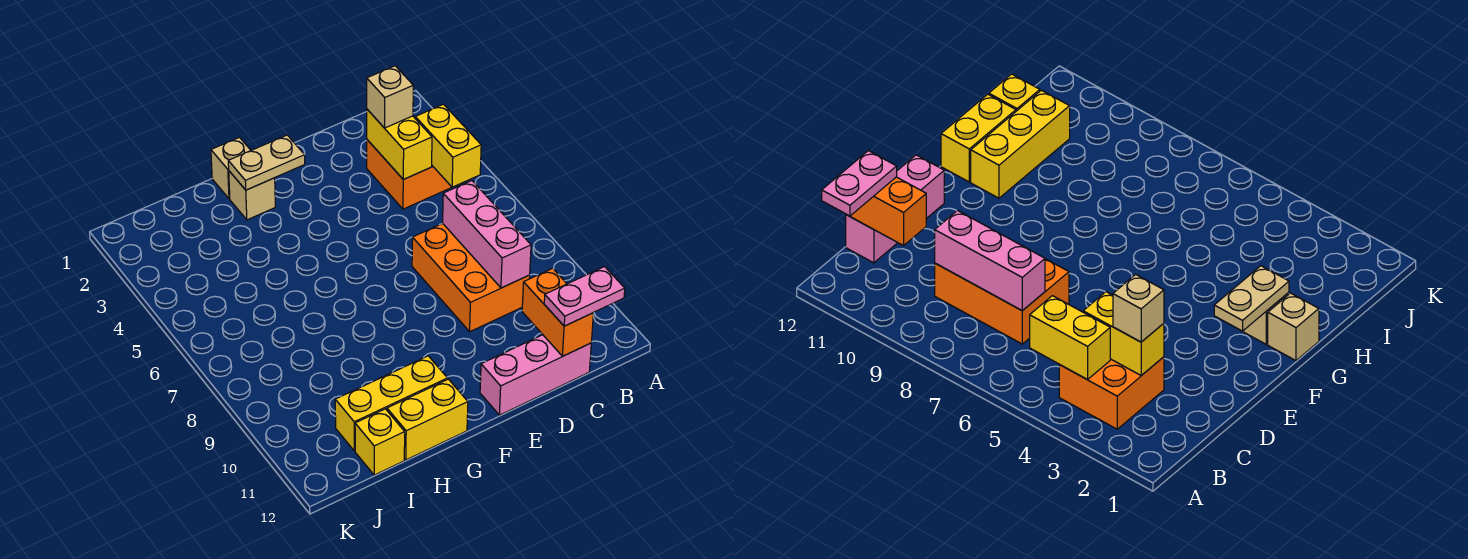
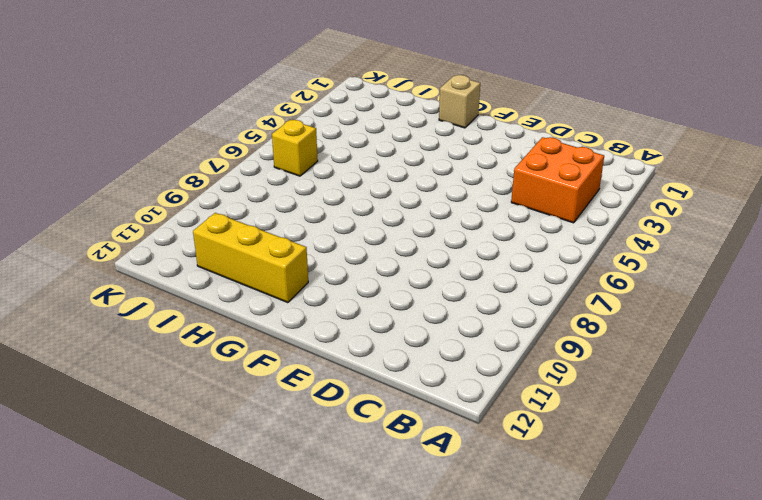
yellow brick J6 level 1 -> yellow brick I12 level 1
none -> orange brick C7:D9 level 1
none -> pink brick C12:E12 level 1
none -> tan brick G2 level 1

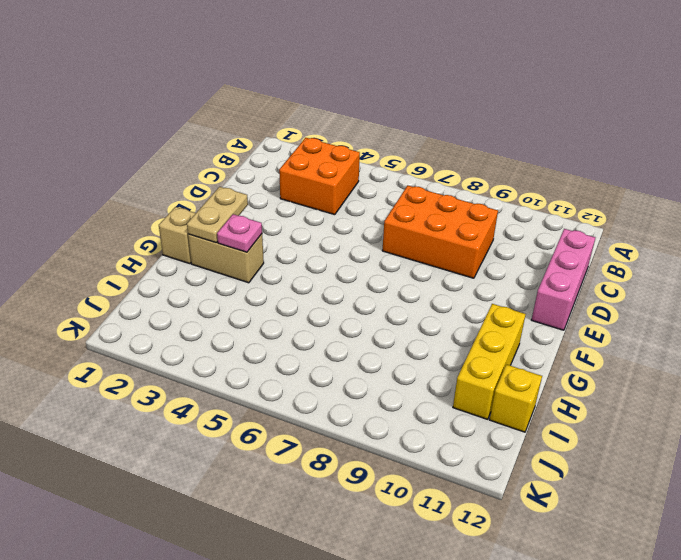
tan brick G2:G3 level 1 -> tan brick G2 level 1
pink plate G3 level 2 -> none
none -> yellow brick G12:H12 level 1
none -> yellow brick B4:B5 level 2
none -> yellow brick C3:C4 level 2

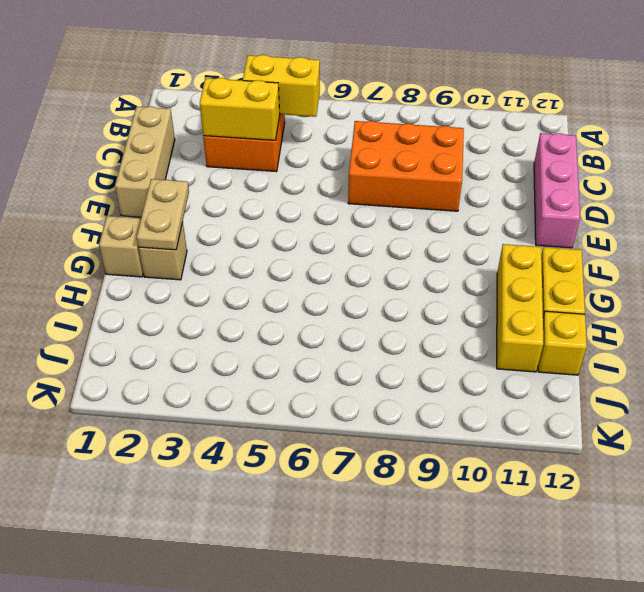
tan brick C1:E1 level 1 -> none
none -> pink brick C7:C9 level 2
none -> orange brick C11:C12 level 2
none -> pink plate B12:C12 level 3

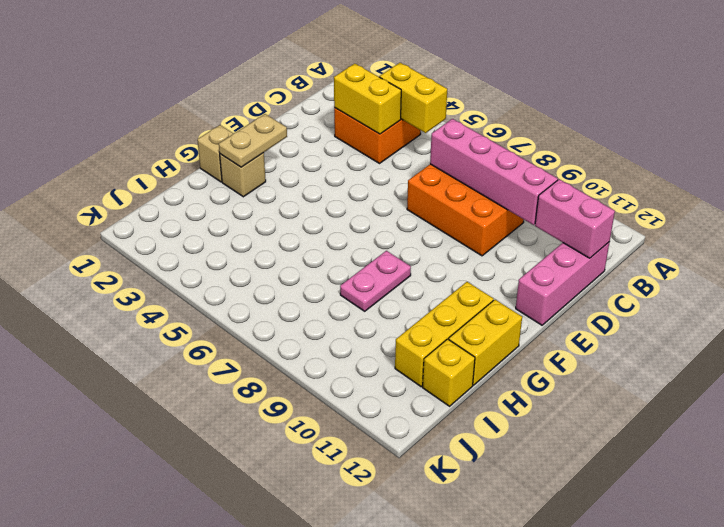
pink brick C7:C10 level 2 -> pink brick C7:C9 level 2
pink brick C11:C12 level 2 -> orange brick C11:C12 level 2
pink plate G8:H8 level 1 -> pink plate B12:C12 level 3
none -> tan brick C3 level 3

